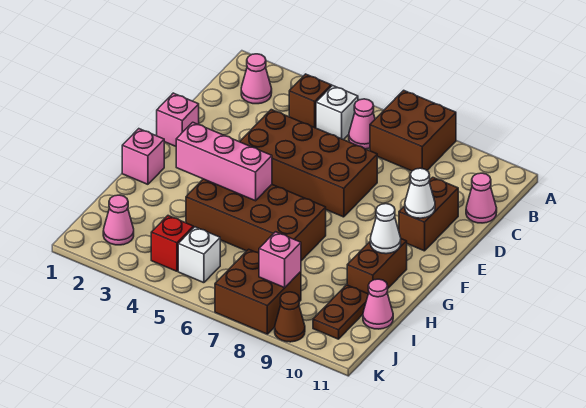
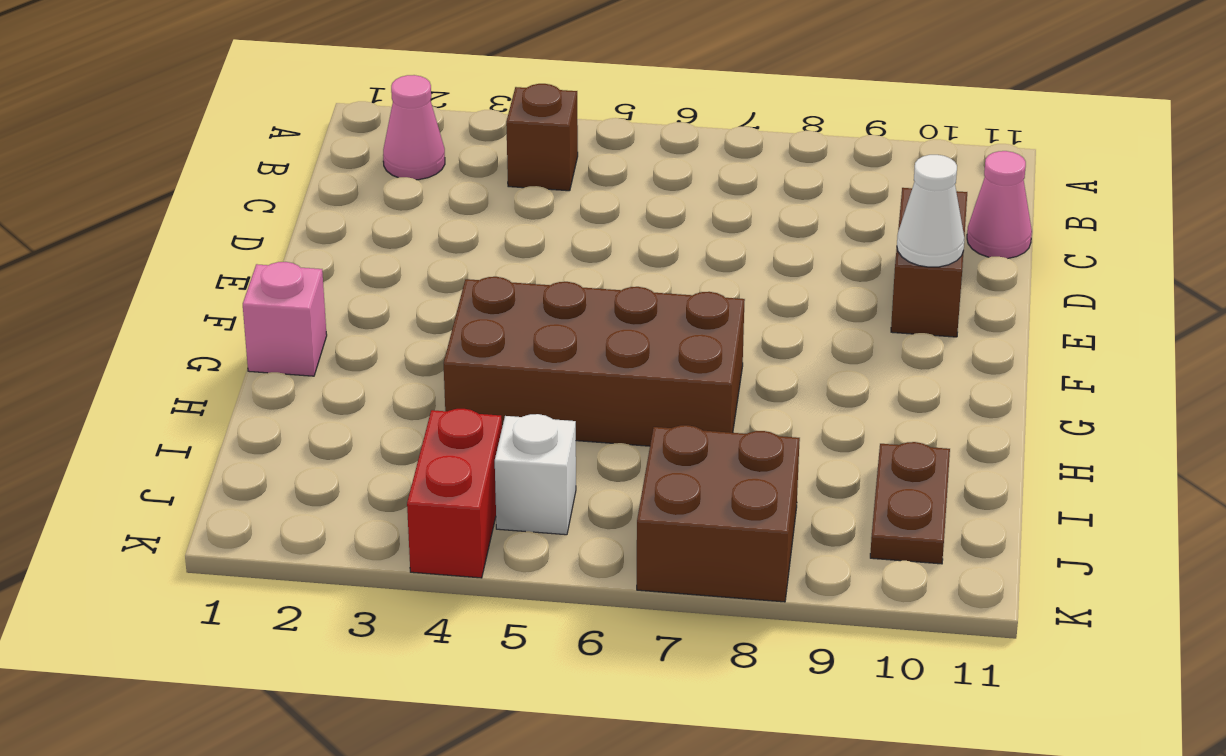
red brick J4:K4 level 1 -> red brick J4 level 1
none -> brown brick A7:B8 level 1
none -> white brick B5 level 1
none -> pink cone B6 level 1

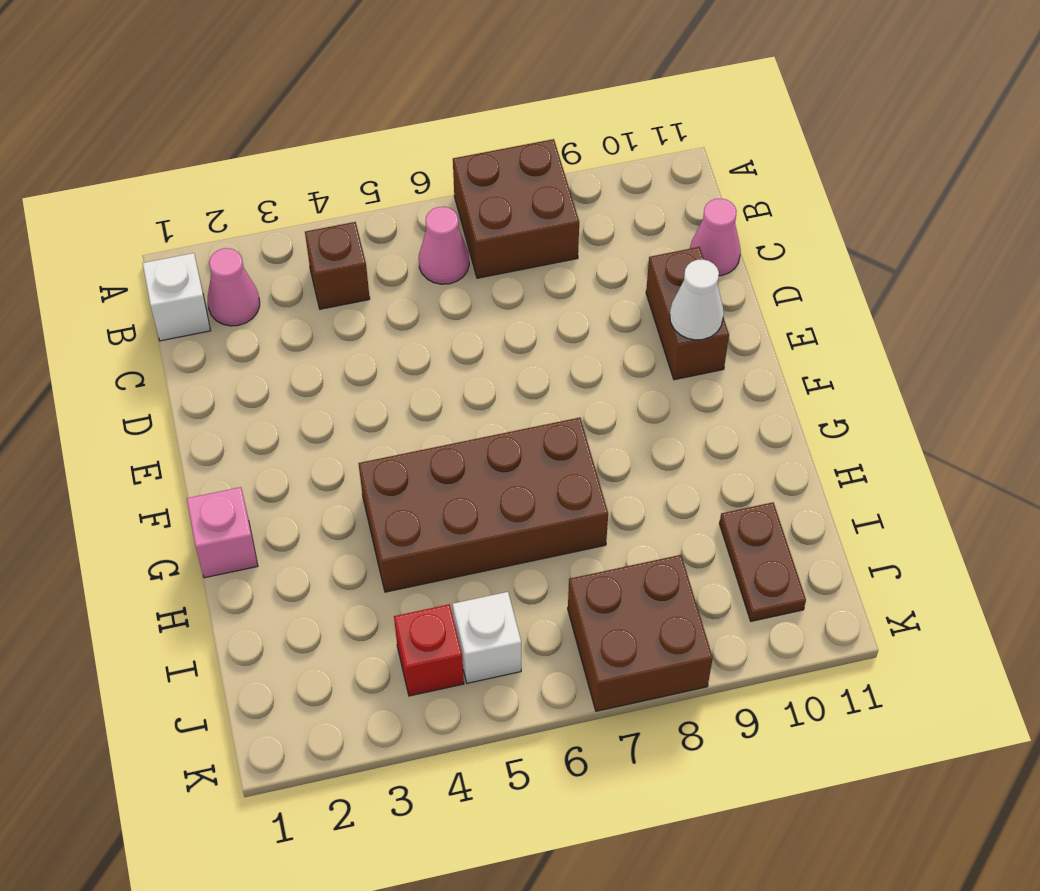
white brick B1 level 1 -> white brick B5 level 1
none -> brown brick D4:E7 level 1
none -> pink brick E1 level 1
none -> brown brick G10:H10 level 1

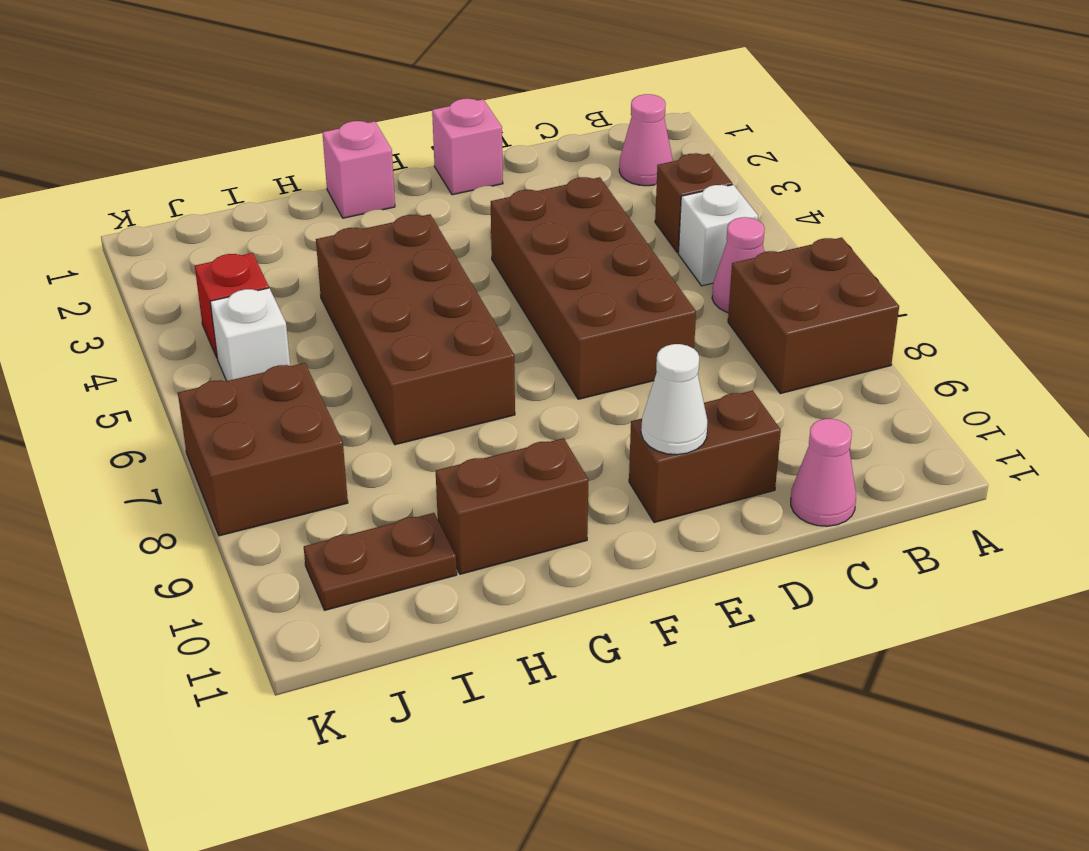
none -> pink cone I11 level 1
none -> pink cone J2 level 1
none -> brown cone K9 level 1

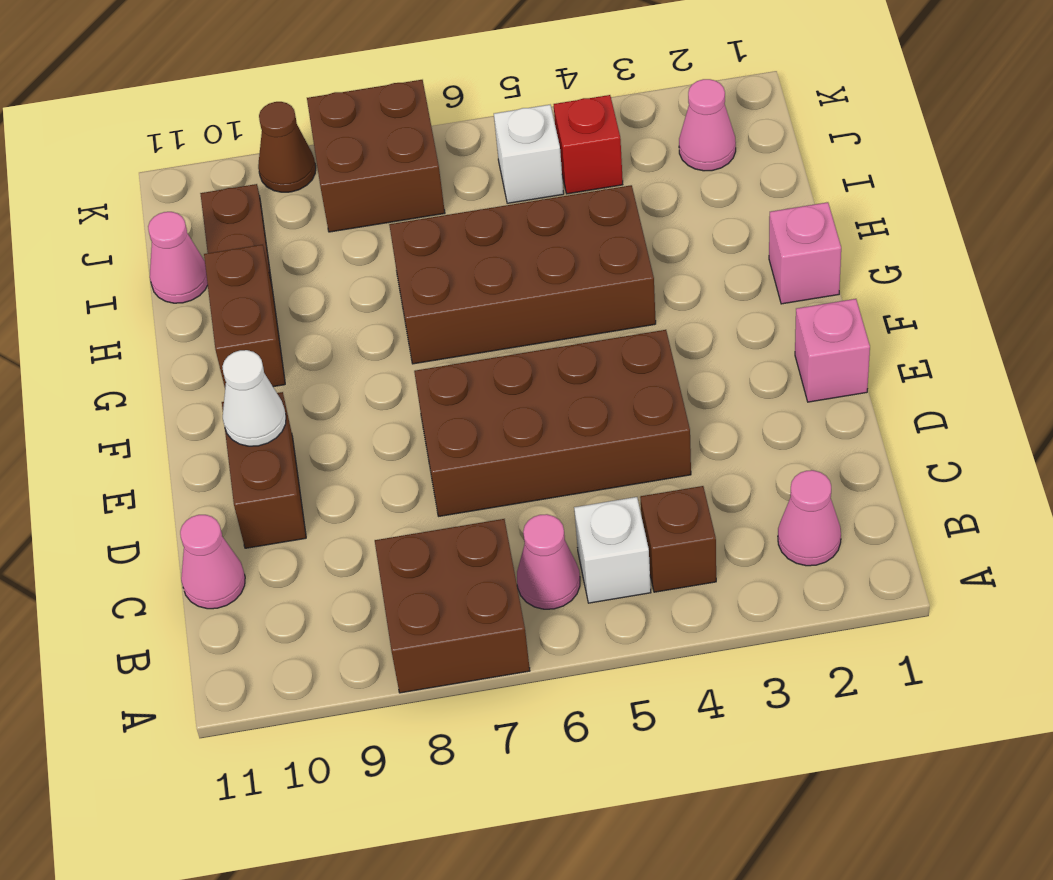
none -> pink brick G3:G5 level 2
none -> white cone G10 level 2
none -> pink brick J8 level 2

